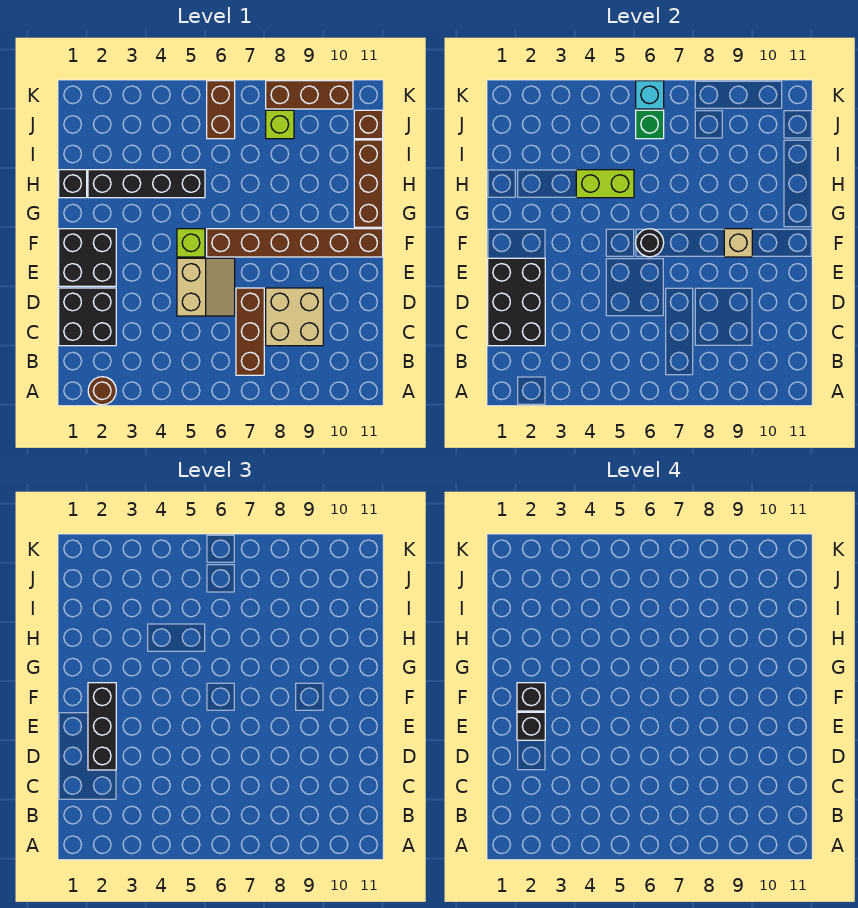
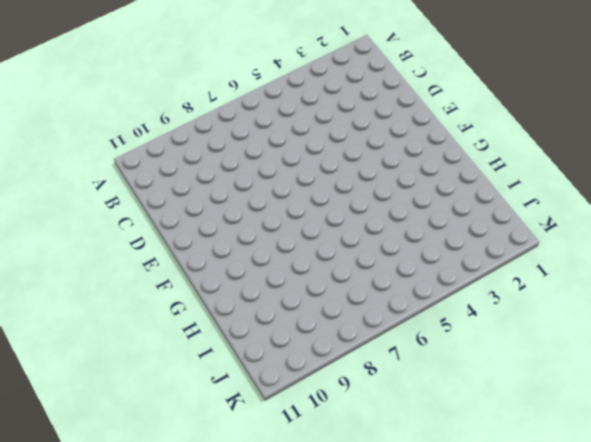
none -> brown round brick A2 level 1
none -> brown brick B7:D7 level 1
none -> black brick C1:D2 level 1

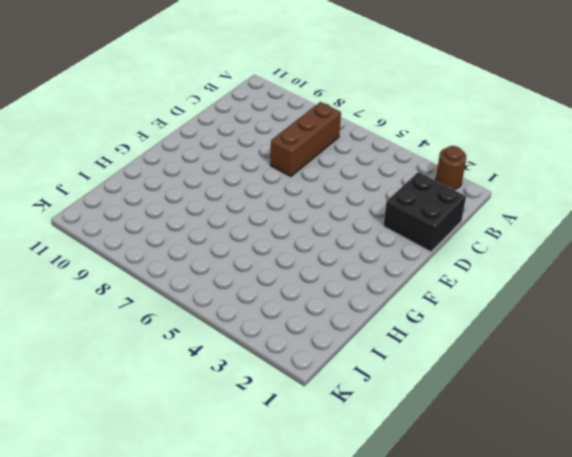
none -> tan brick C8:D9 level 1
none -> tan slope D5:E6 level 1 top 5
none -> black brick E1:F2 level 1

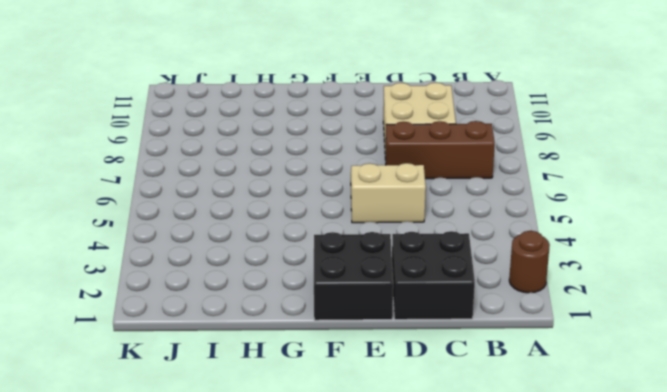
none -> lime brick F5 level 1
none -> brown brick F6:F11 level 1
none -> brown brick G11:I11 level 1

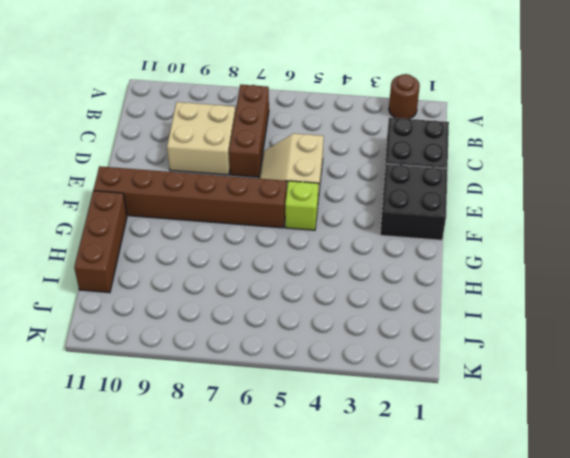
none -> black brick H1 level 1
none -> black brick H2:H5 level 1
none -> brown brick J6:K6 level 1

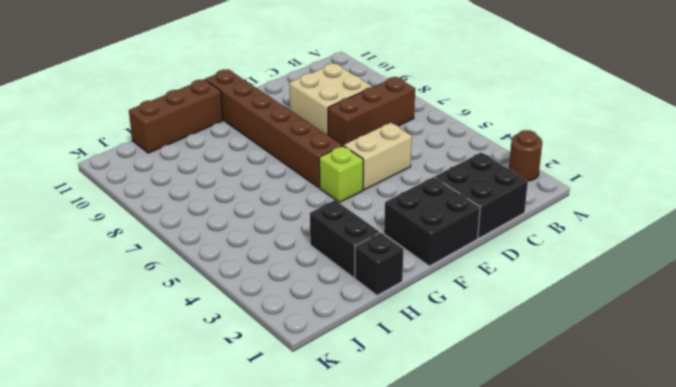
black brick H2:H3 level 1 -> black brick H2:H5 level 1
none -> brown brick J6:K6 level 1
none -> lime brick J8 level 1
none -> brown brick J11 level 1

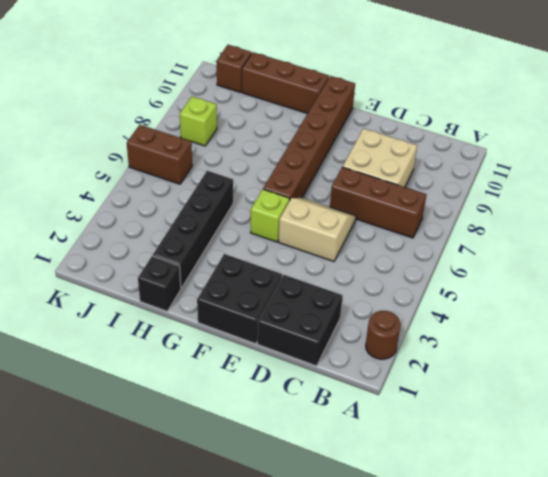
none -> brown brick K8:K10 level 1
none -> black brick C1:E2 level 2
none -> black round brick F6 level 2

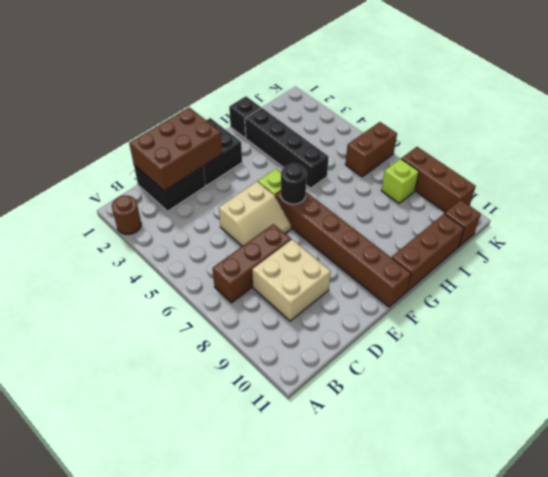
brown brick C1:E2 level 2 -> black brick C1:E2 level 2
none -> tan brick F9 level 2
none -> lime brick H4:H5 level 2
none -> green brick J6 level 2

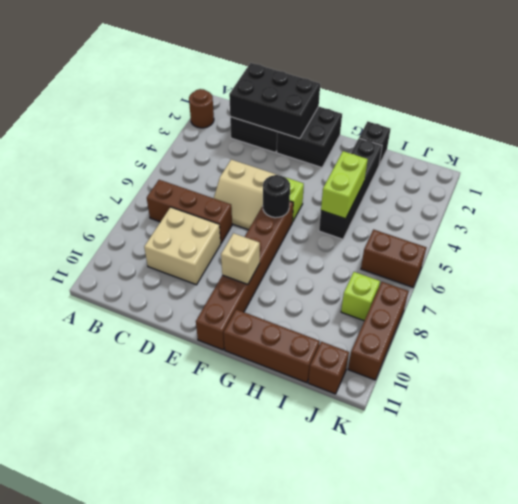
none -> green brick J6 level 2
none -> cyan brick K6 level 2
none -> black brick D2:F2 level 3

